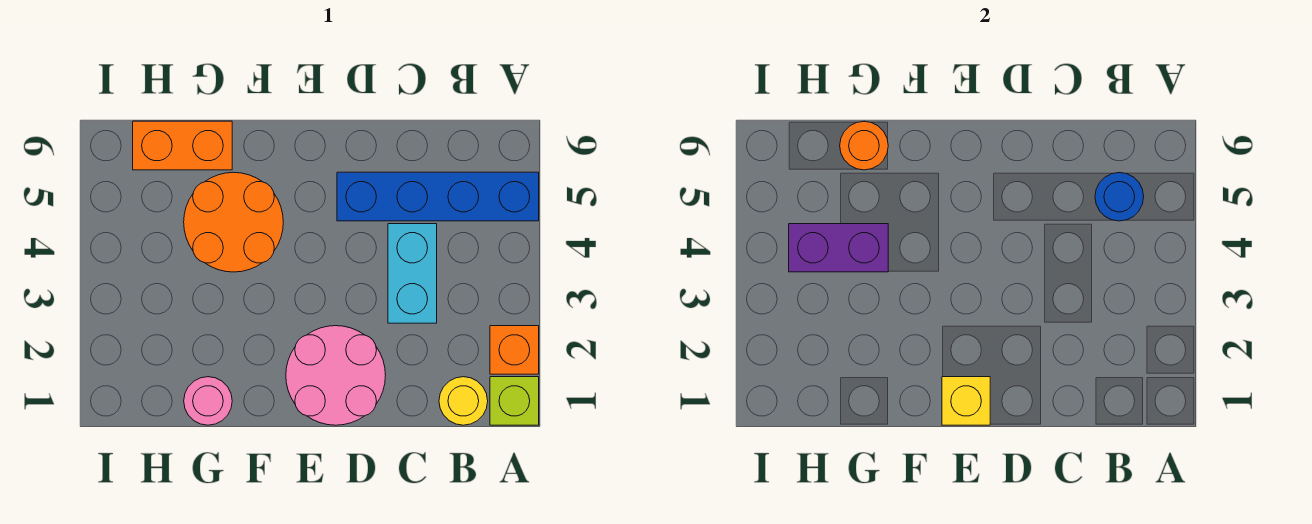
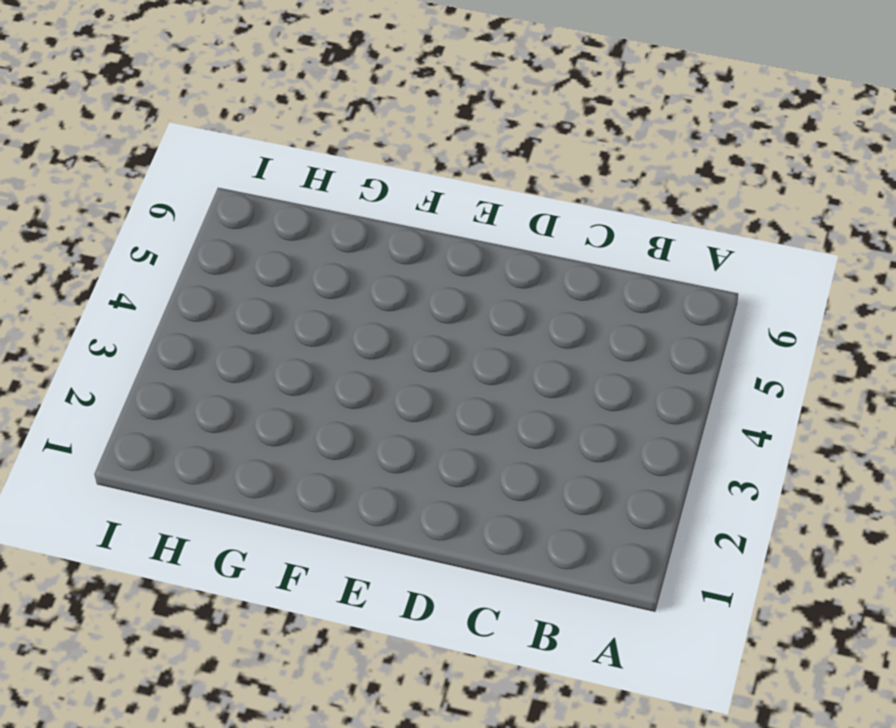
none -> lime brick A1 level 1
none -> orange brick A2 level 1
none -> blue brick A5:D5 level 1

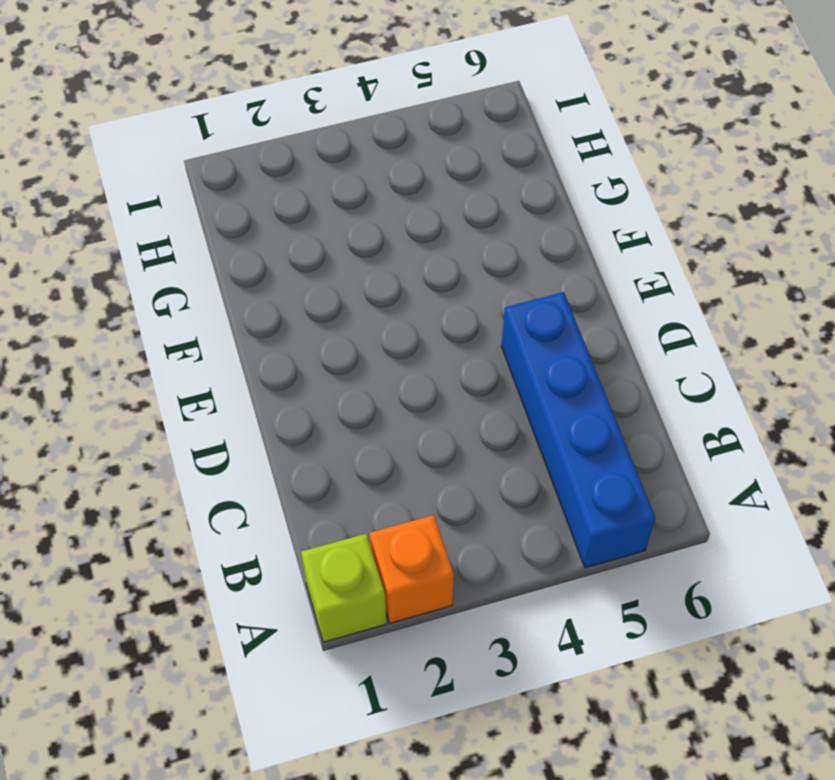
none -> yellow round brick B1 level 1
none -> cyan brick C3:C4 level 1
none -> pink round brick D1:E2 level 1

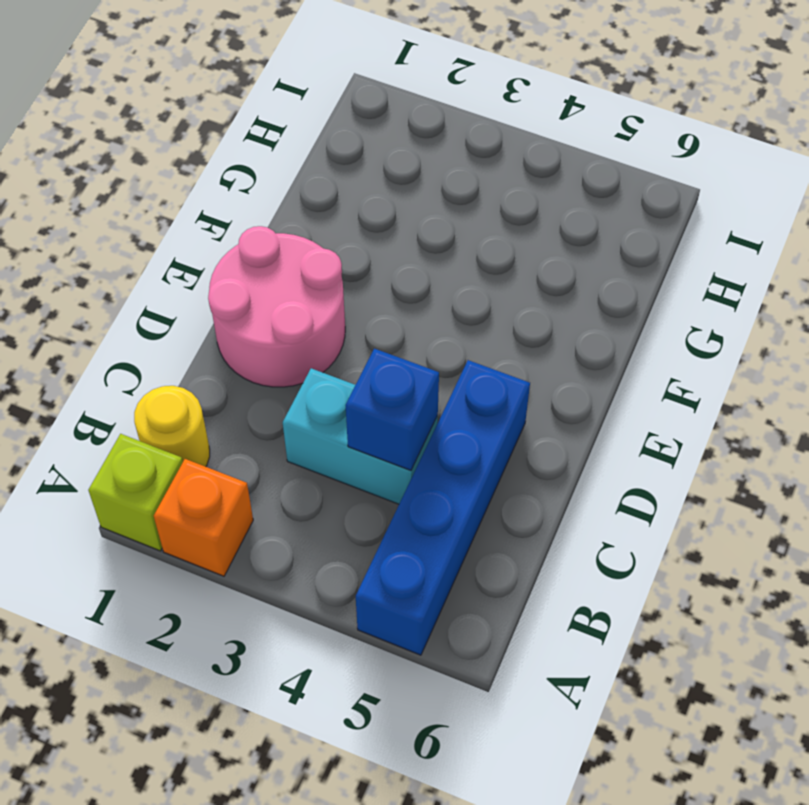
blue brick C4 level 2 -> none
none -> orange round brick F4:G5 level 1
none -> pink round brick G1 level 1
none -> orange brick G6:H6 level 1

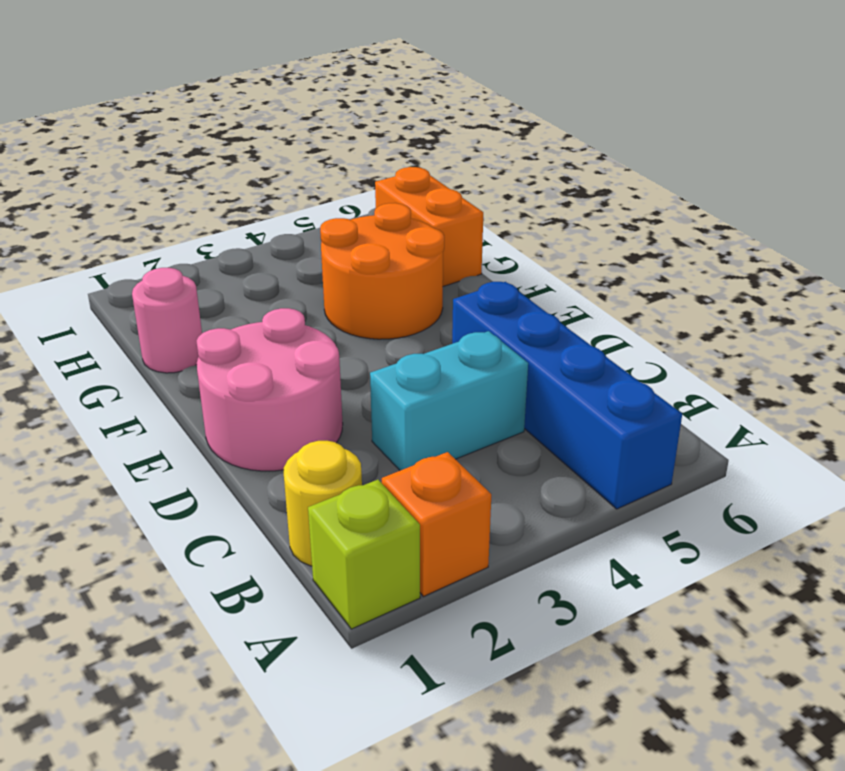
none -> blue round brick B5 level 2
none -> yellow brick E1 level 2
none -> purple brick G4:H4 level 2

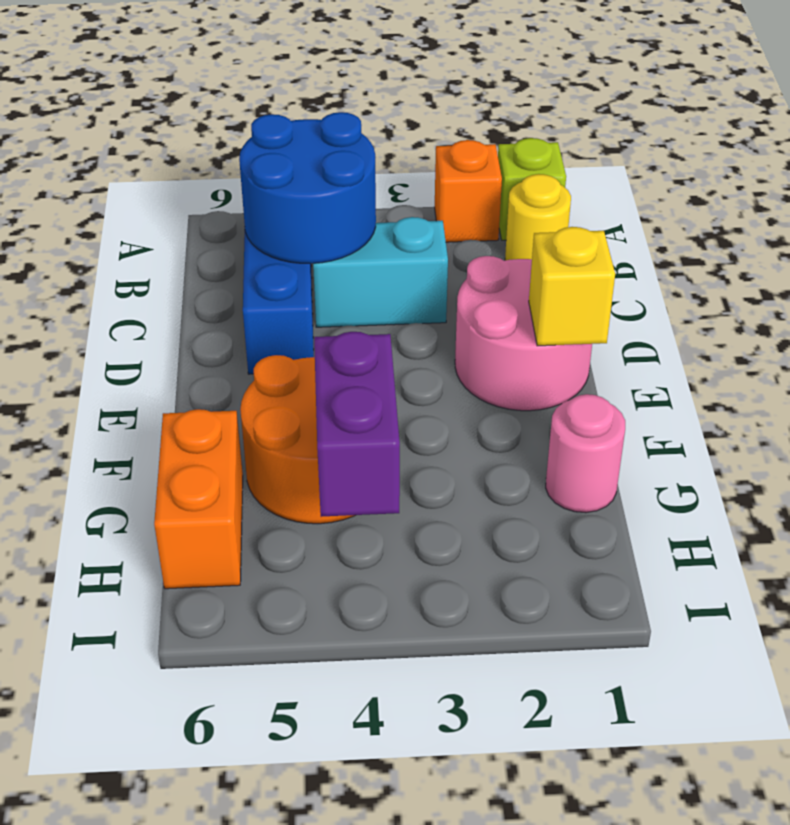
blue round brick B4:C5 level 2 -> blue round brick B5 level 2
none -> orange round brick G6 level 2

